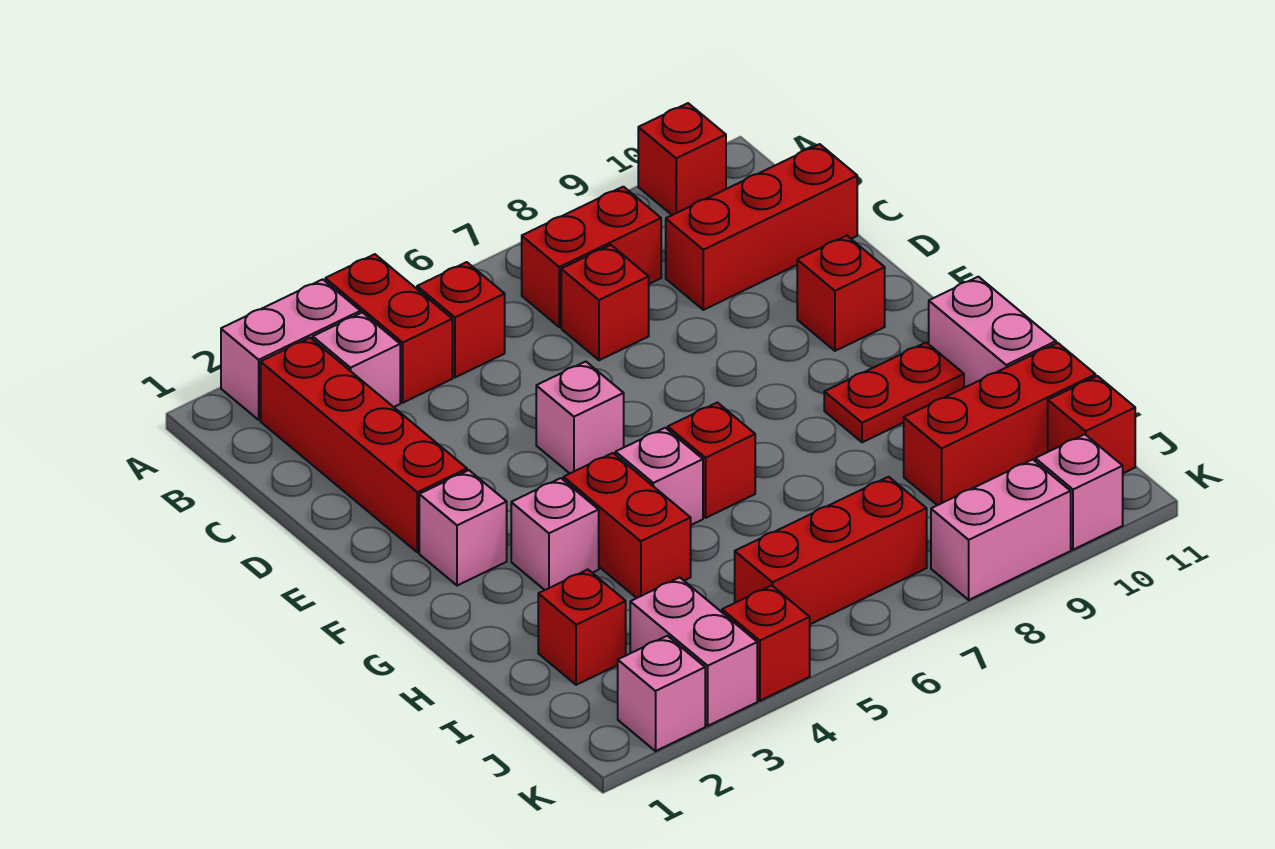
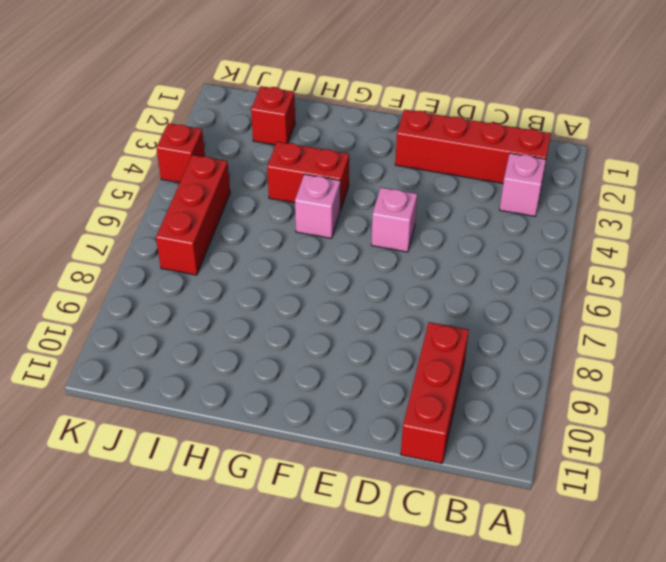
none -> pink brick A2:A3 level 1
none -> red brick A4:B4 level 1
none -> red brick A10 level 1

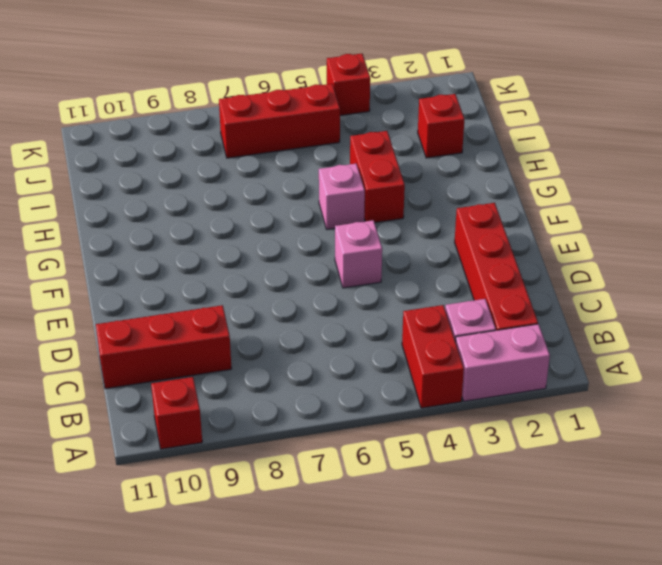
none -> red brick B5 level 1
none -> red brick B7:B8 level 1
none -> red brick C7 level 1

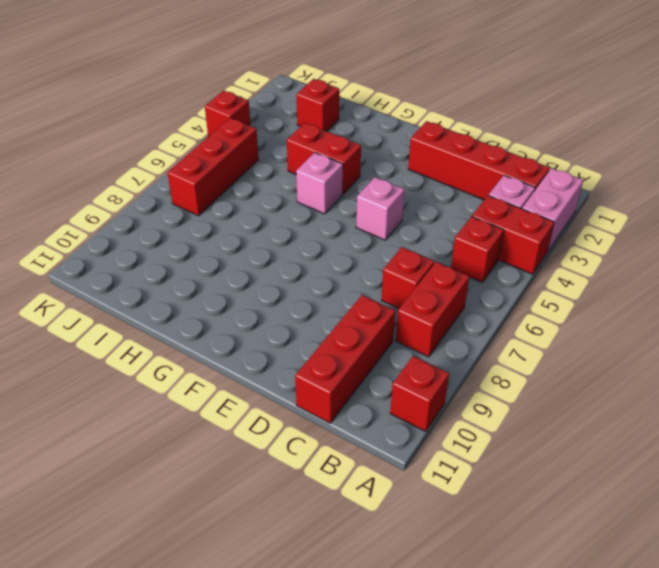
none -> red brick E10 level 1
none -> pink brick F2 level 1
none -> pink brick G3 level 1

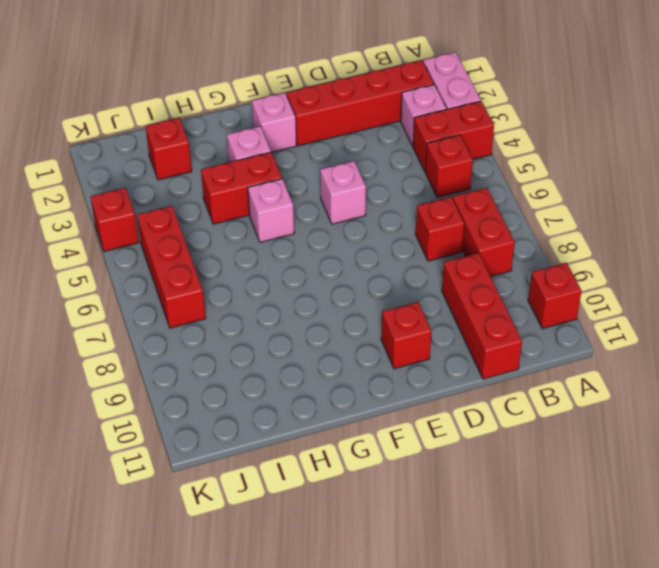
none -> red brick G6 level 1
none -> red plate G9:G10 level 1
none -> pink brick G11:H11 level 1

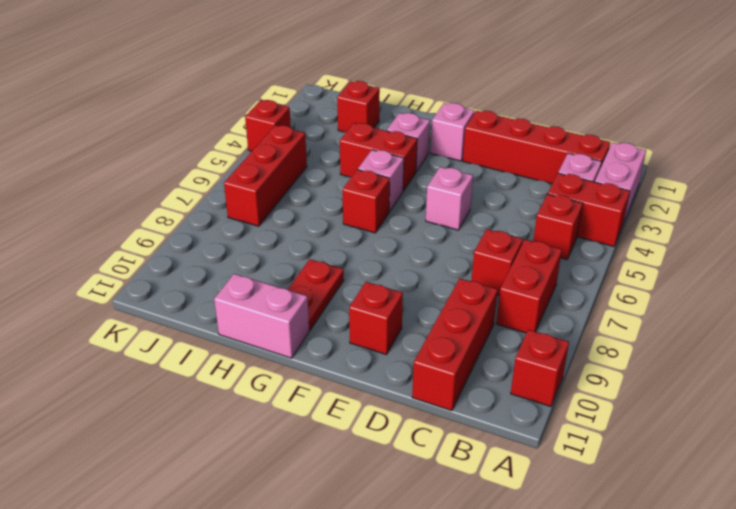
none -> red brick I9:I11 level 1
none -> pink brick J3:K3 level 1
none -> red brick J11 level 1

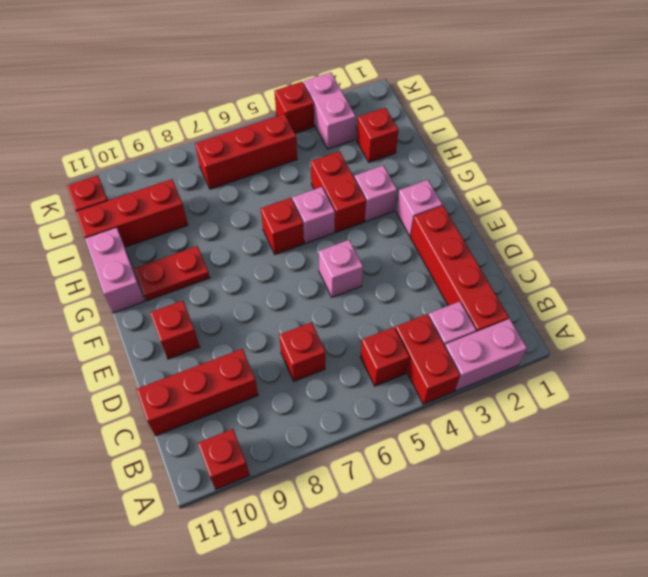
none -> red brick B7:B8 level 1
none -> pink brick K2 level 1
none -> pink brick K8:K9 level 1

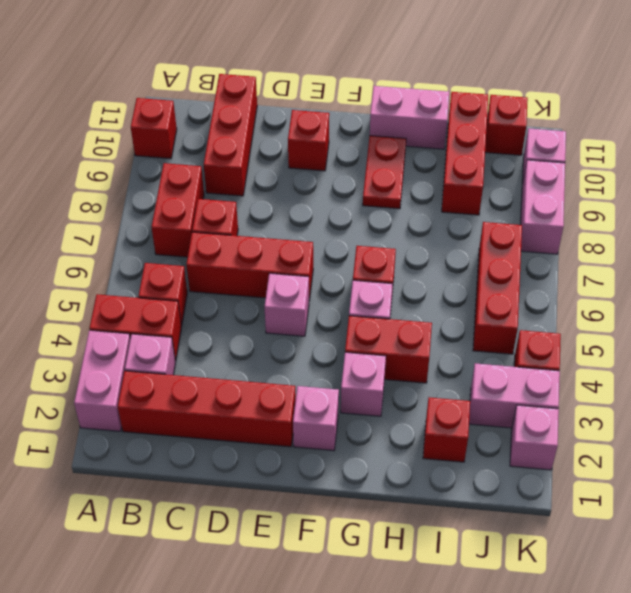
red brick C6:E6 level 1 -> none

